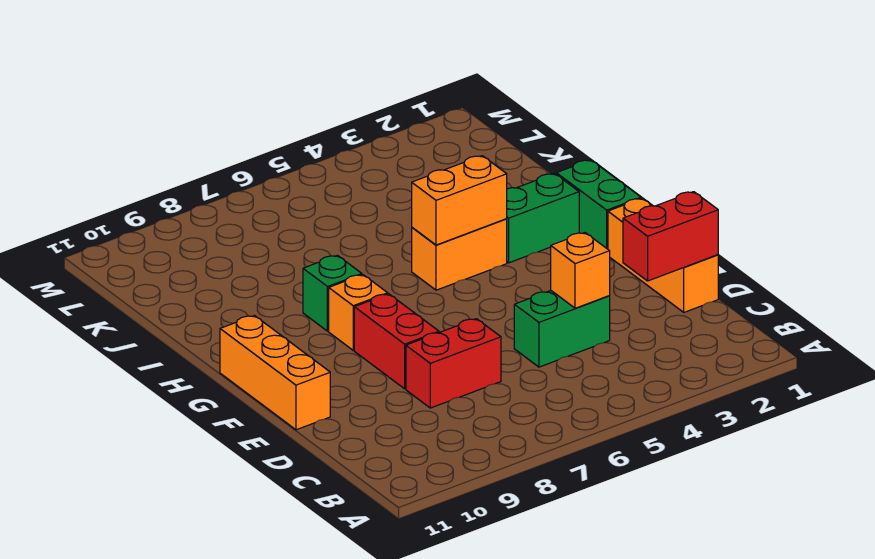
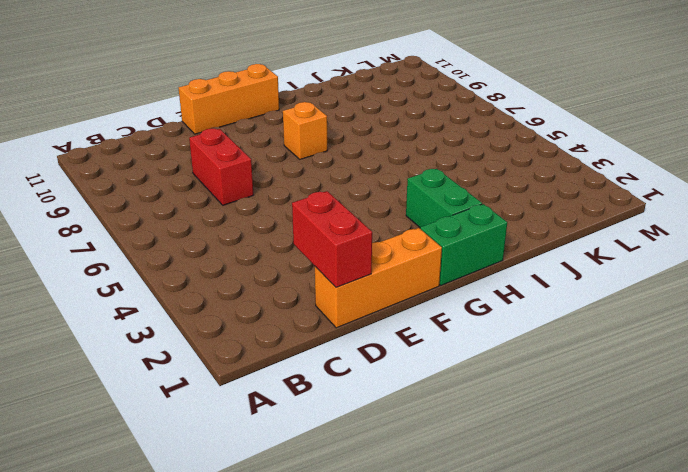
none -> green brick D4:D5 level 1
none -> red brick E8:F8 level 1
none -> orange brick H4:H5 level 1

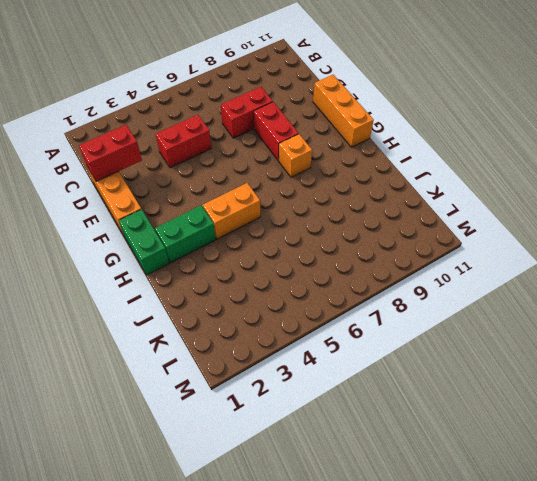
red brick D4:D5 level 1 -> green brick D4:D5 level 1
none -> green brick H8 level 1
none -> orange brick D4 level 2
none -> orange brick H4:H5 level 2

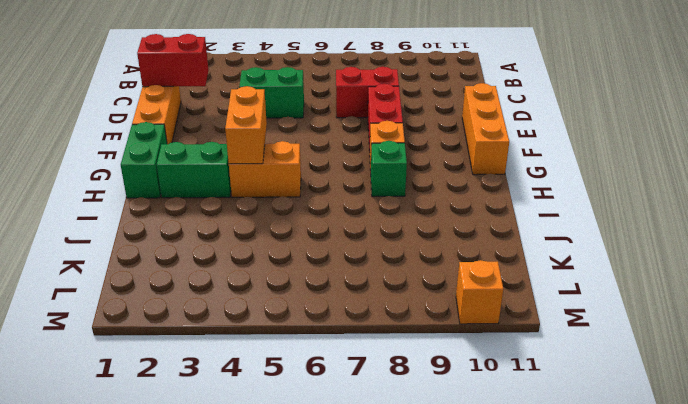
orange brick G4:H4 level 2 -> orange brick H4:H5 level 2
orange brick M10 level 1 -> orange brick D4 level 2

